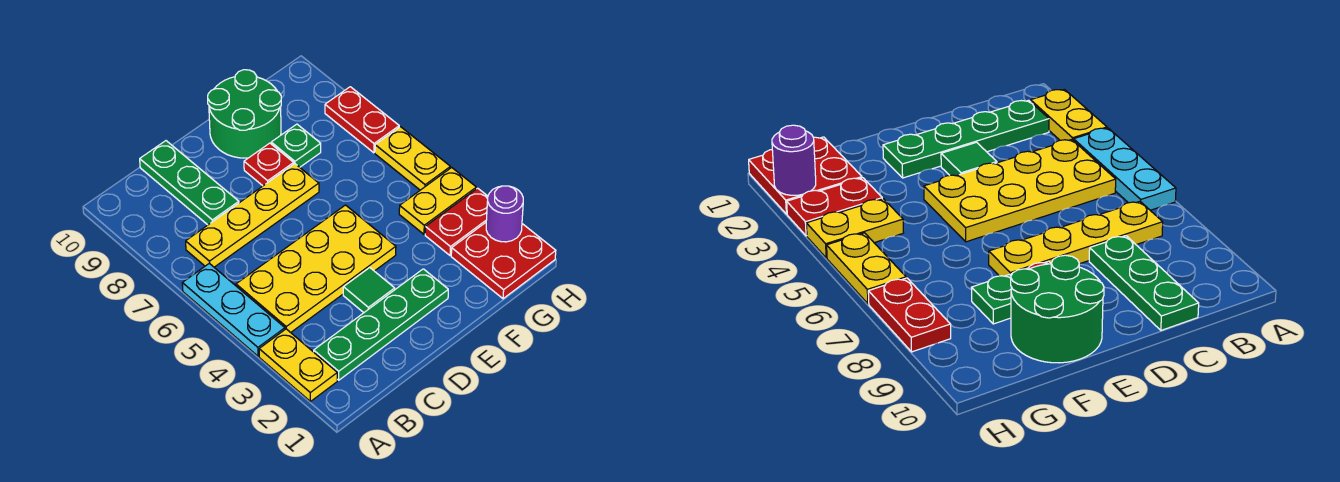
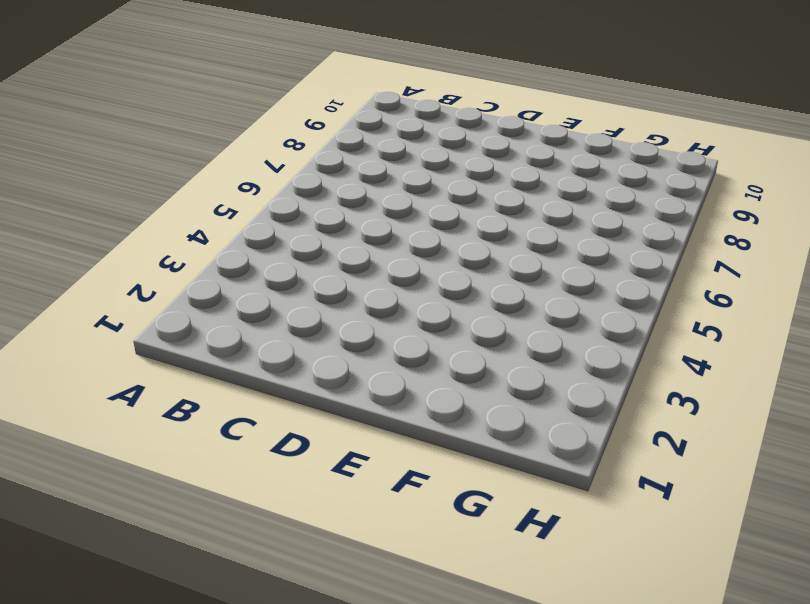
none -> yellow plate A2:A3 level 1
none -> cyan plate A4:A6 level 1
none -> green plate B2:E2 level 1

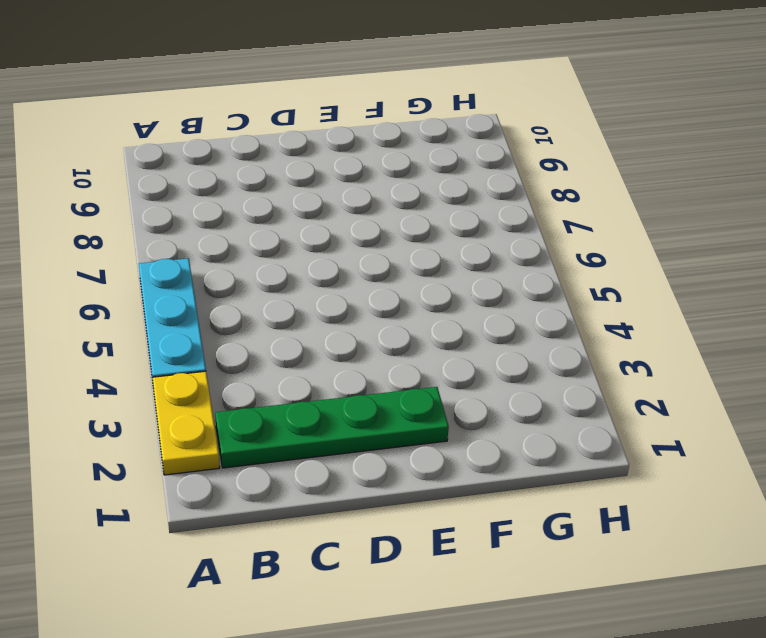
none -> yellow plate B4:E5 level 1
none -> yellow plate B7:E7 level 1
none -> green plate C8:C10 level 1

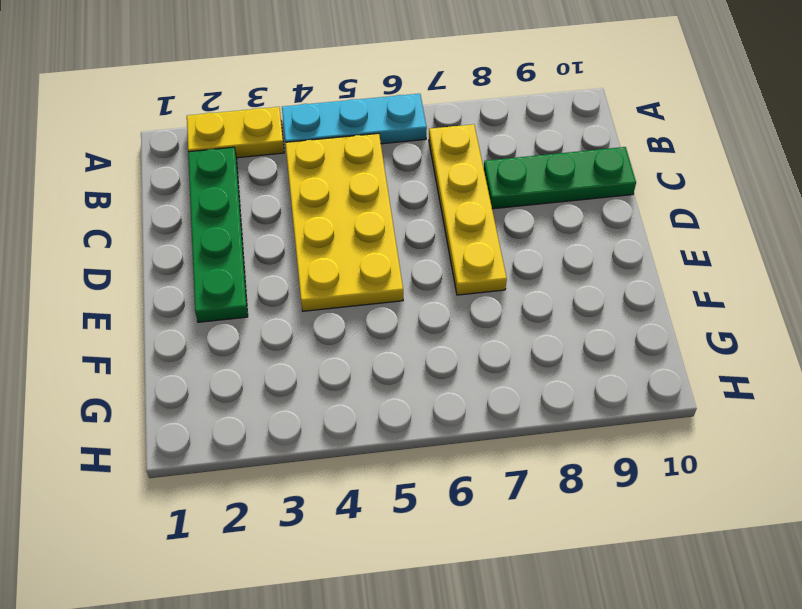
none -> green tile D3 level 1
none -> red plate E8 level 1
none -> green round brick E9:F10 level 1

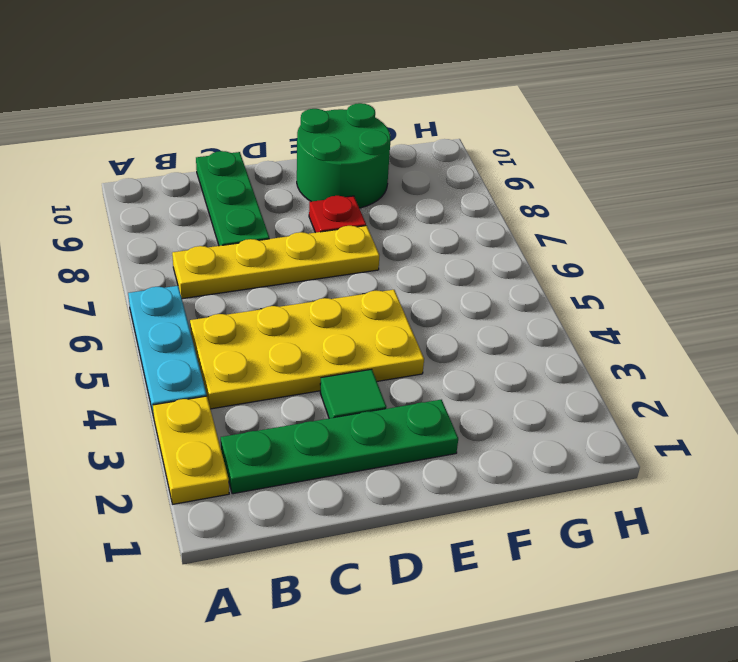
none -> green plate F8 level 1
none -> red plate G1:H2 level 1
none -> red plate G3:H3 level 1

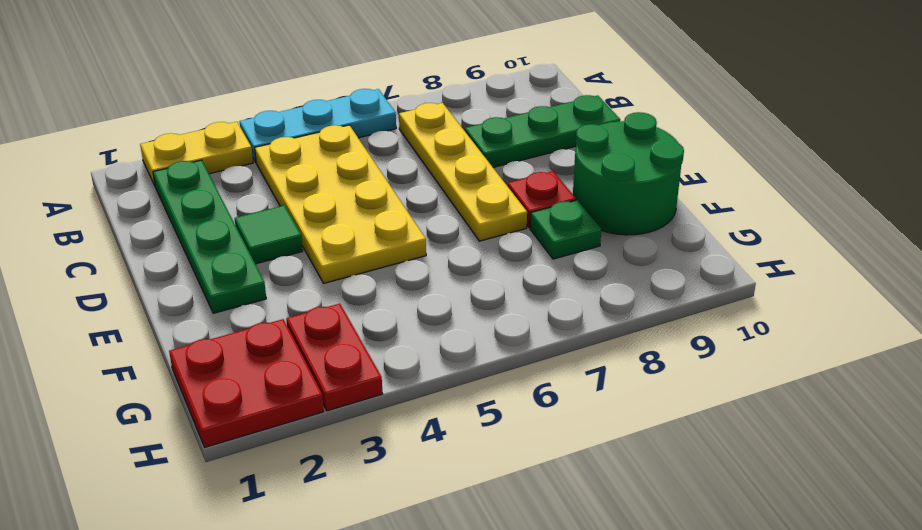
none -> yellow plate G4:H4 level 1
none -> yellow plate H5:H6 level 1
none -> red plate H7:H8 level 1

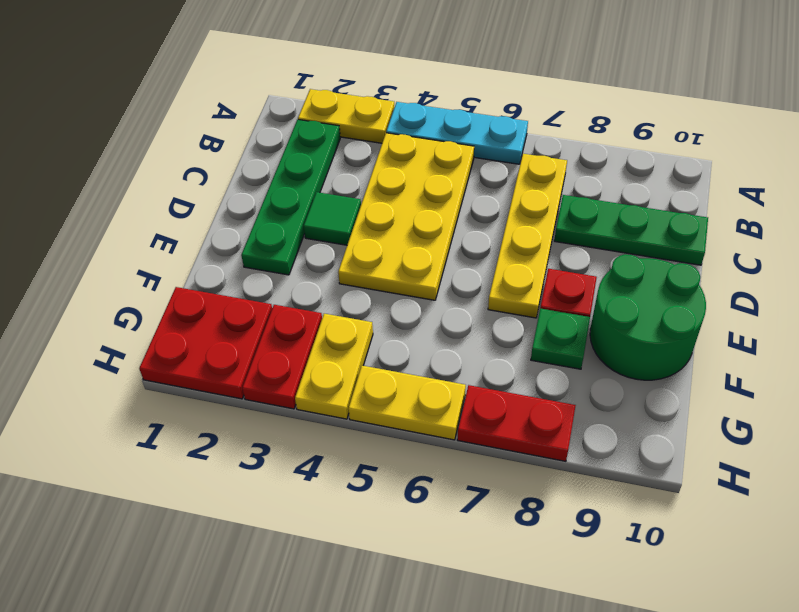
none -> purple round brick H2 level 2

